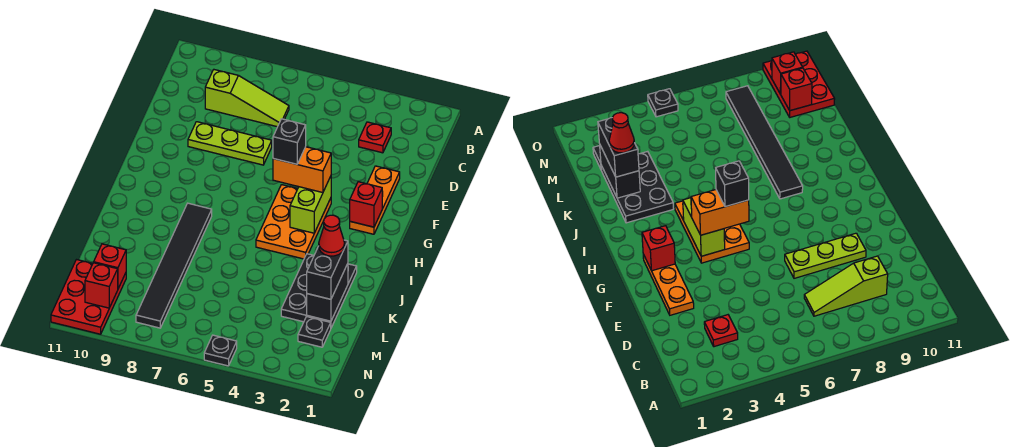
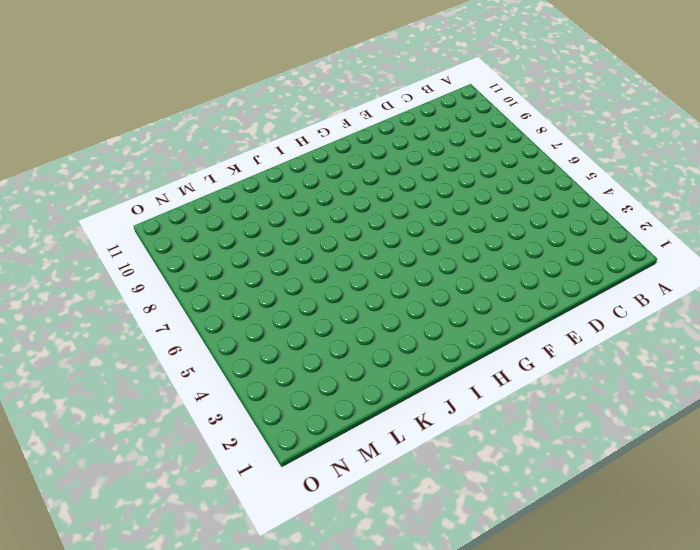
none -> red plate C3 level 1
none -> lime slope C7:C9 level 1 top 9
none -> orange plate E2:G2 level 1

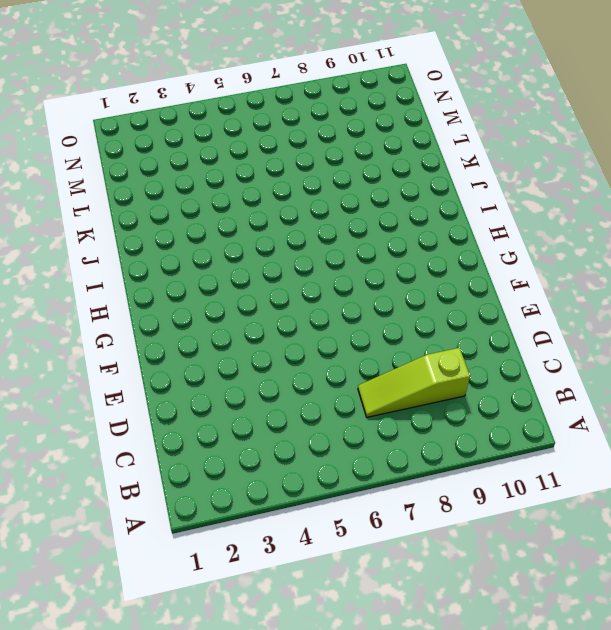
none -> red plate C3 level 1
none -> orange plate E2:G2 level 1
none -> lime plate E7:E9 level 1

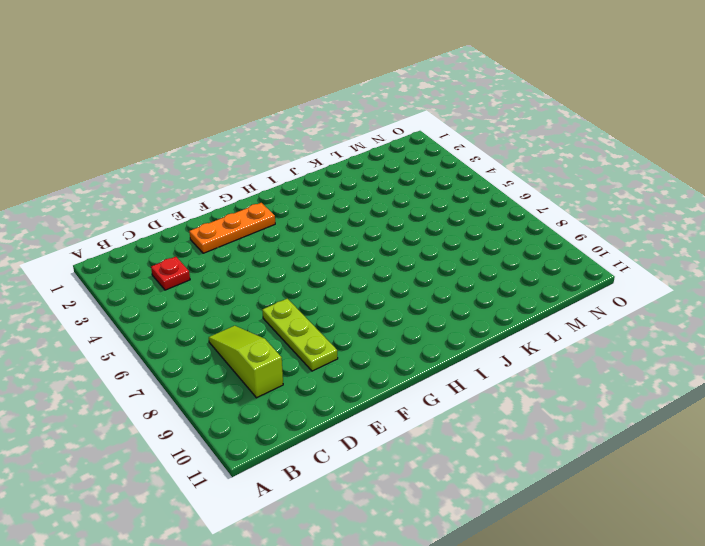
none -> orange plate G4:I5 level 1
none -> black tile I8:N8 level 1
none -> black plate J2:L3 level 1

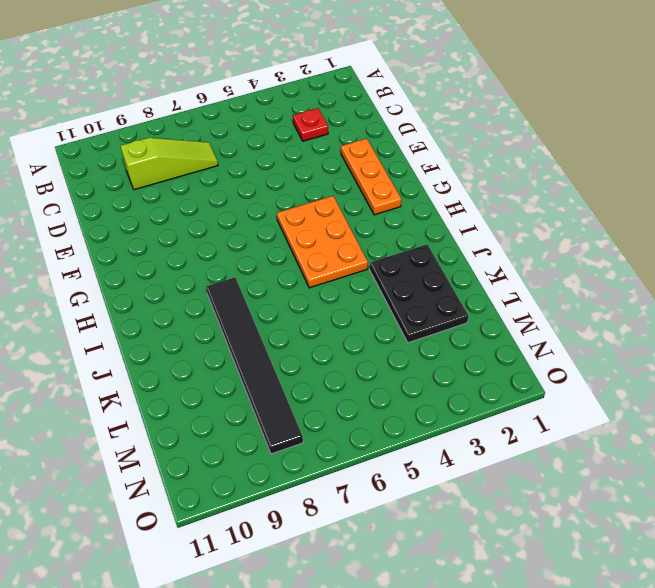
none -> lime plate E7:E9 level 1
none -> black plate M2 level 1
none -> red plate M10:O11 level 1

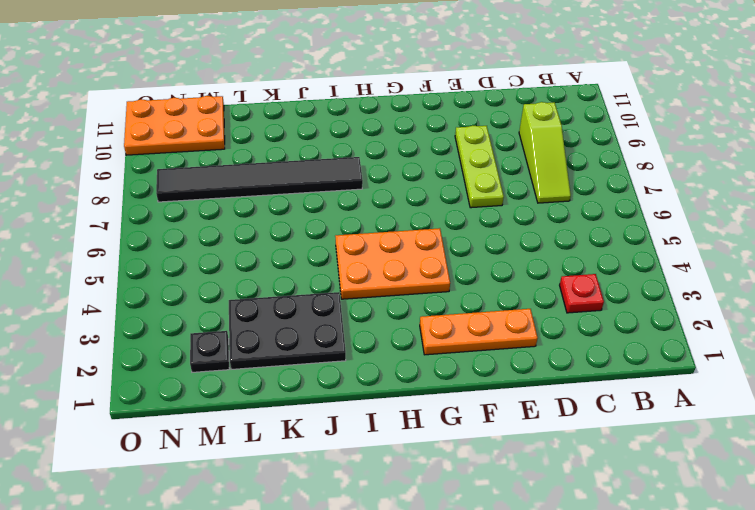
orange plate M10:O11 level 1 -> red plate M10:O11 level 1
none -> black plate O5 level 1
none -> red brick G2 level 2
none -> lime brick G4:H4 level 2

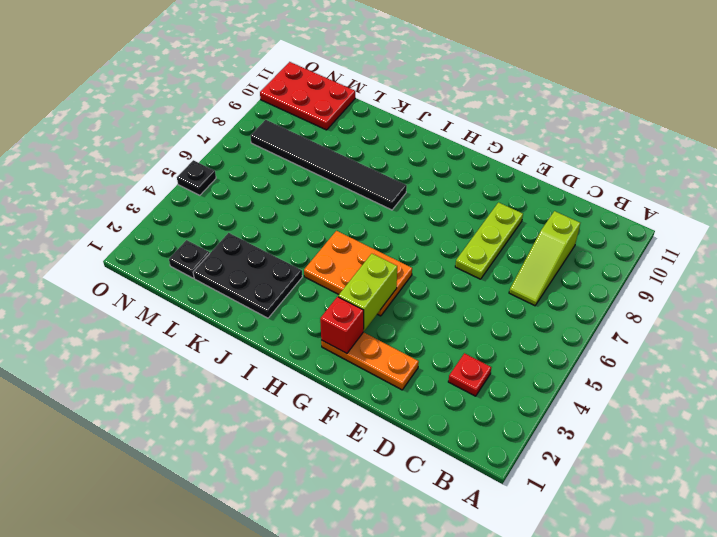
lime brick G3:G4 level 2 -> lime brick G4:H4 level 2
none -> black brick K2:L2 level 2
none -> red brick M10 level 2
none -> red brick N10 level 2

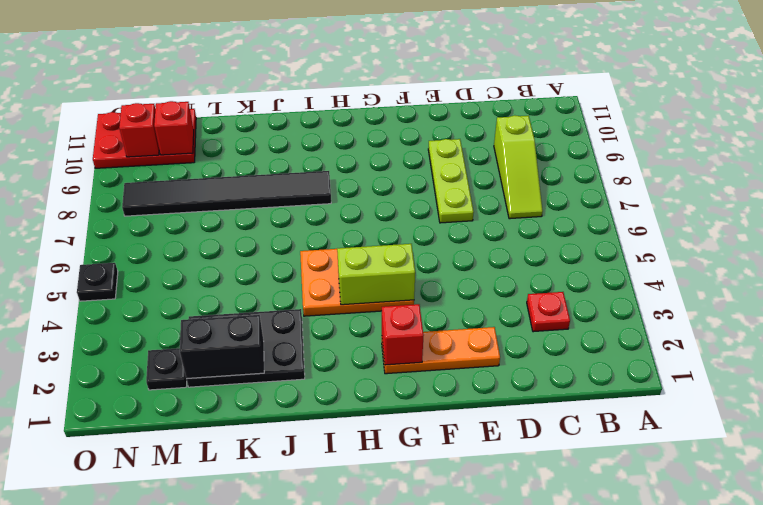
none -> orange brick G4:G5 level 3
none -> black brick K2:L2 level 3
none -> black brick G5 level 4

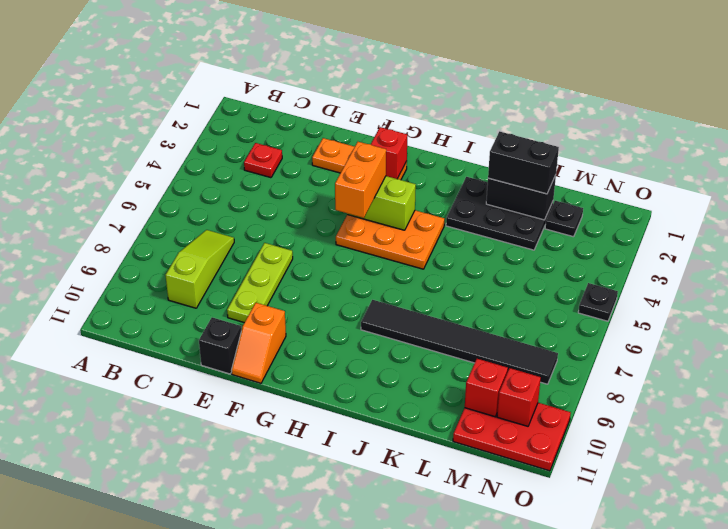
black brick E11 level 1 -> black brick G5 level 4
orange slope F10:F11 level 1 top 10 -> none
none -> red cone K2 level 4

